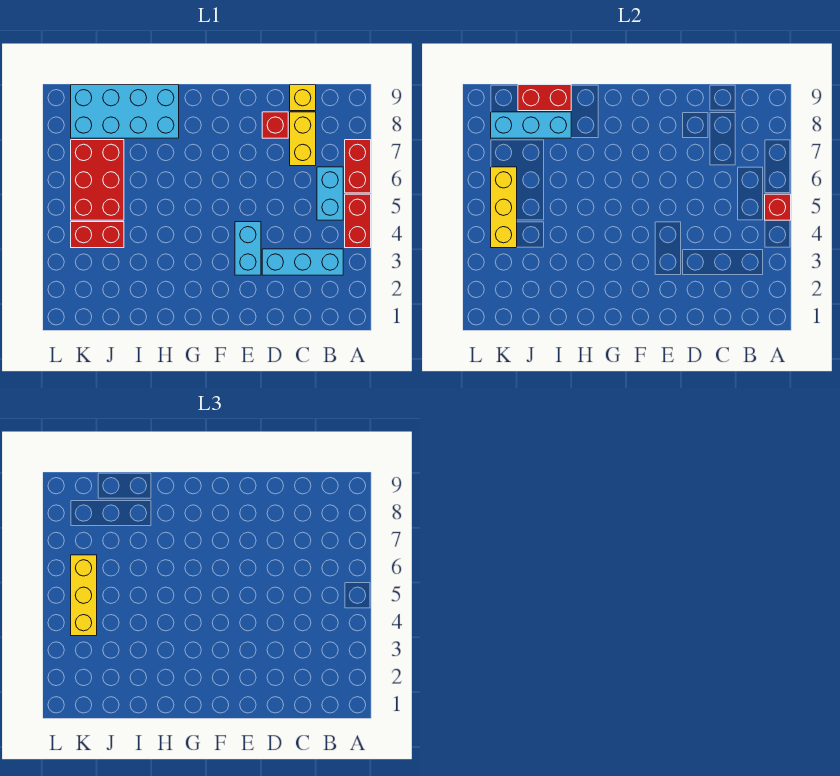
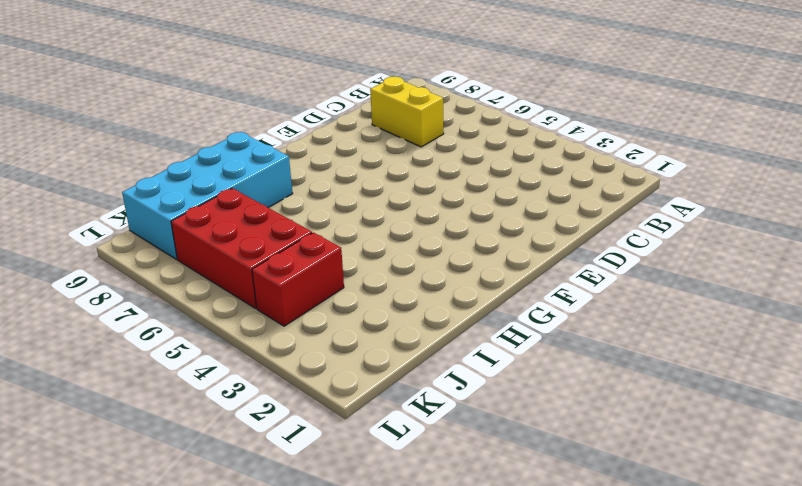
none -> red brick A4:A5 level 1
none -> red brick A6:A7 level 1
none -> cyan brick B3:D3 level 1

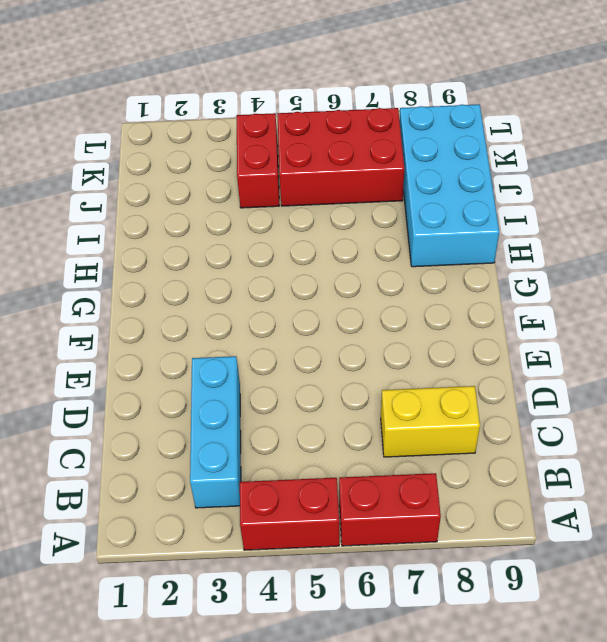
none -> cyan brick B5:B6 level 1
none -> yellow brick C9 level 1
none -> red brick D8 level 1

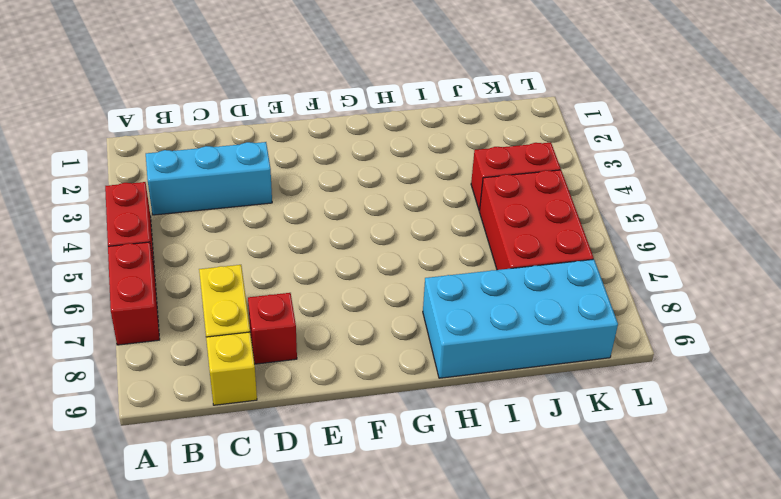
none -> cyan brick B5:B6 level 1
none -> cyan brick E3:E4 level 1
none -> red brick A5 level 2

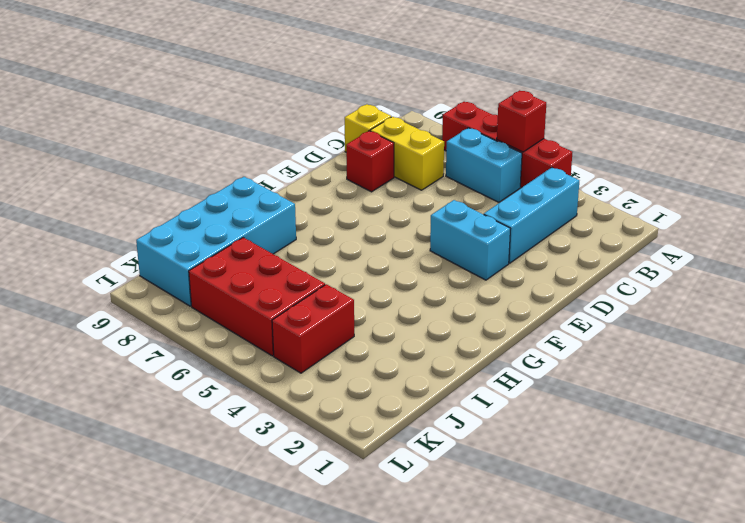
none -> cyan brick I8:K8 level 2
none -> red brick I9:J9 level 2
none -> yellow brick K4:K6 level 2

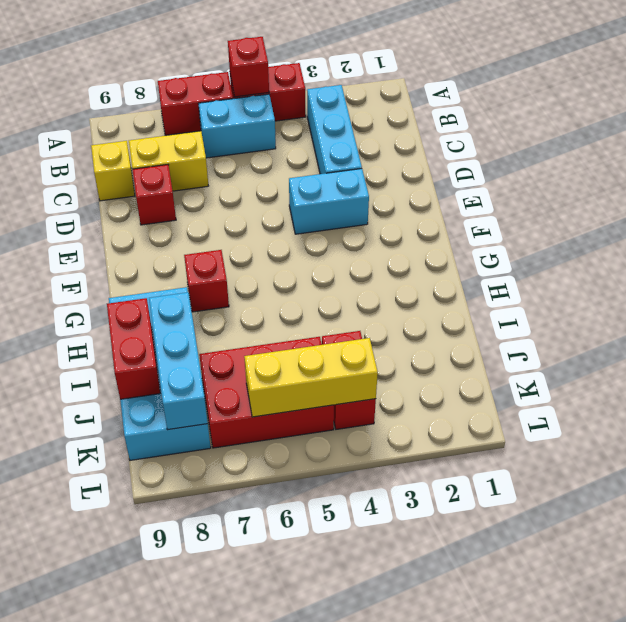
red brick G7 level 1 -> none
none -> yellow brick K4:K6 level 3

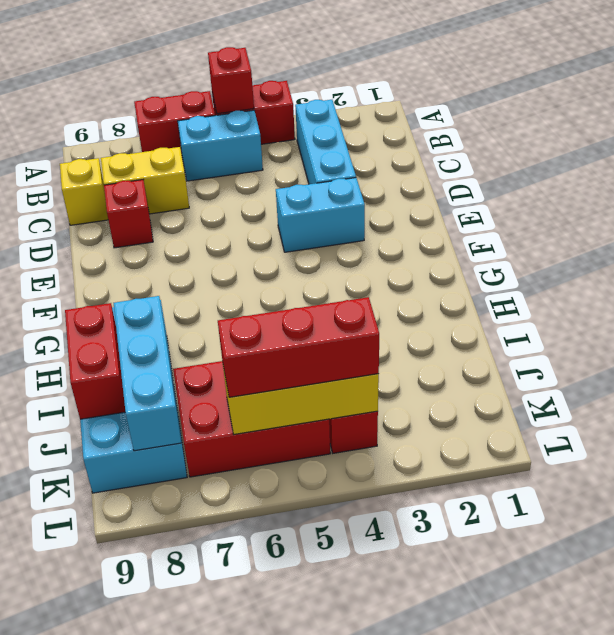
red brick K4:K6 level 3 -> yellow brick K4:K6 level 3

